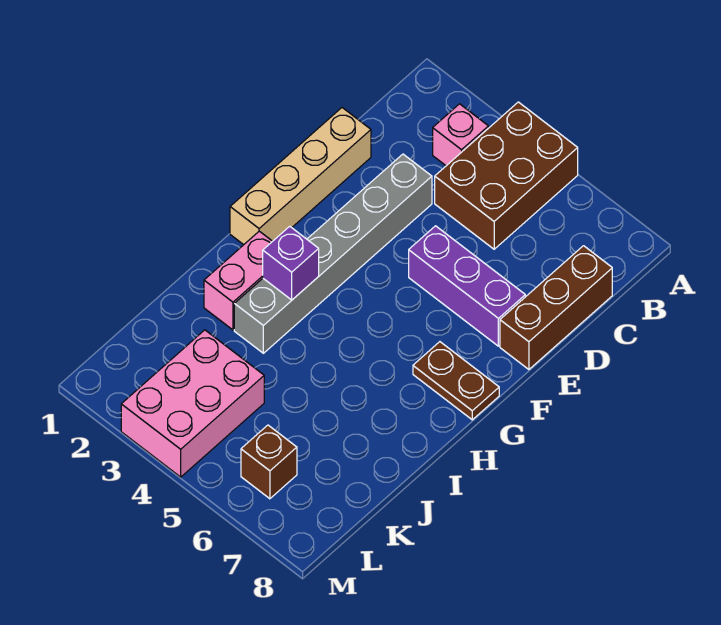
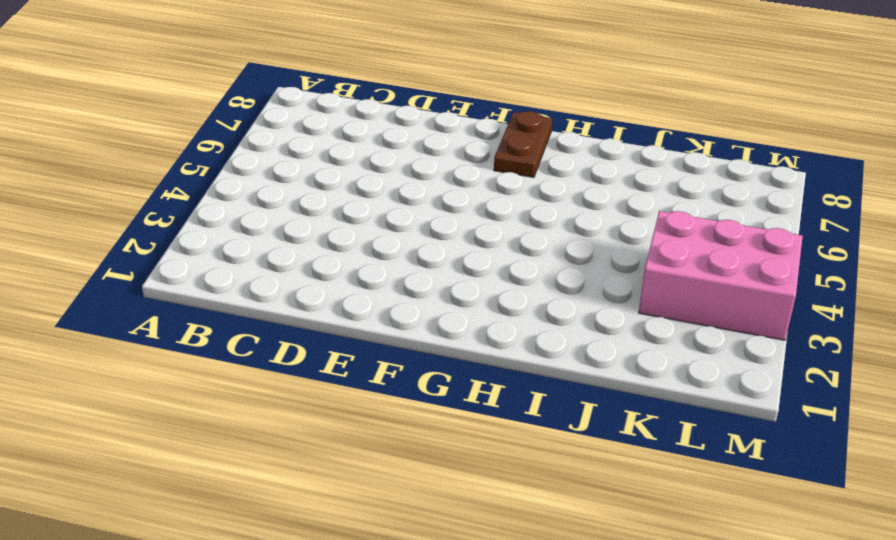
none -> brown brick A4:C5 level 1
none -> pink brick B3 level 1

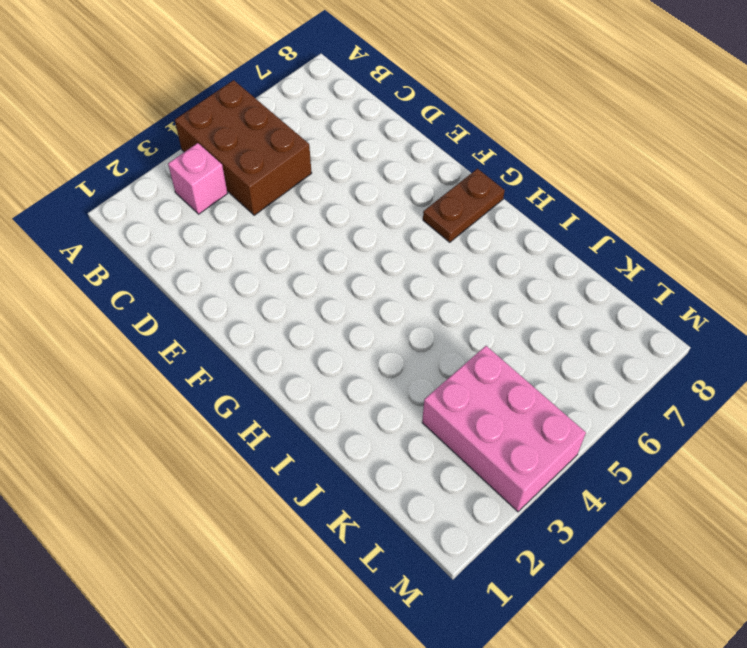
none -> brown brick C8:E8 level 1
none -> tan brick D1:G1 level 1

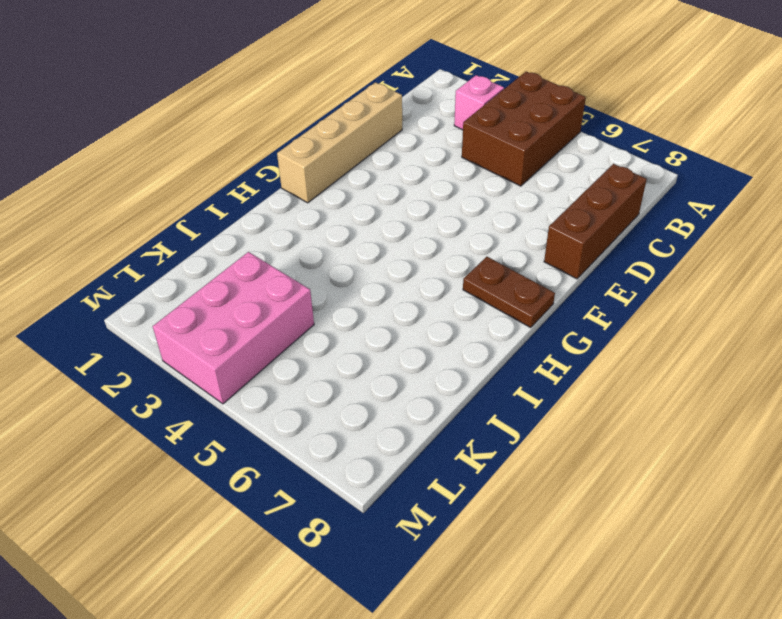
none -> grey brick D3:I3 level 1
none -> purple brick E5:E7 level 1

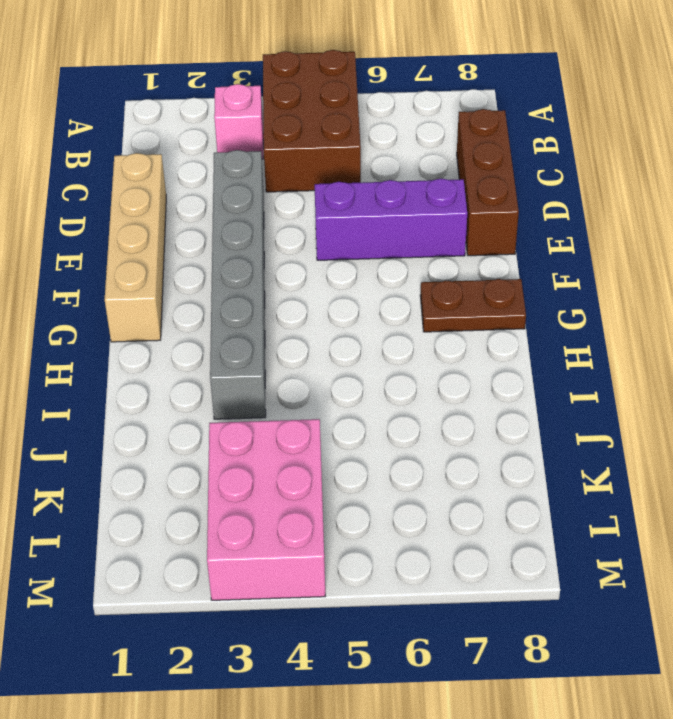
none -> pink brick H2:I2 level 1
none -> brown brick L6 level 1

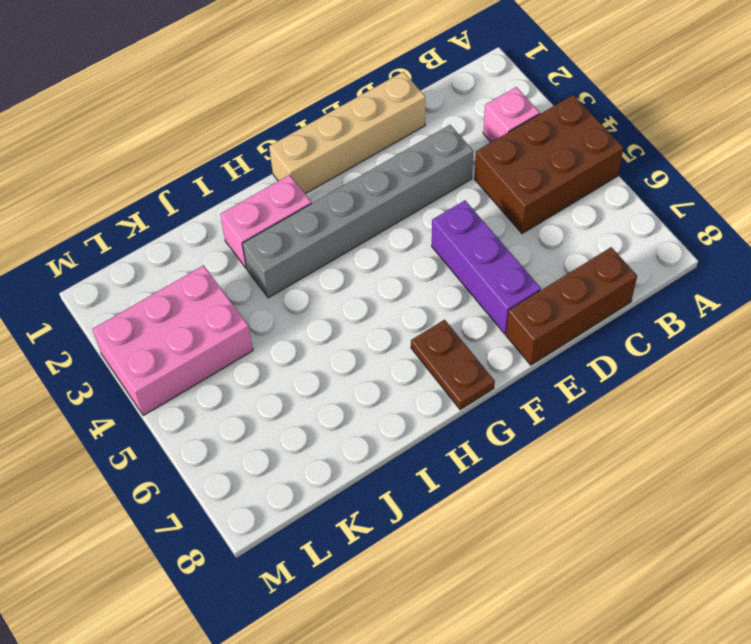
none -> brown brick L6 level 1
none -> purple brick H3 level 2

